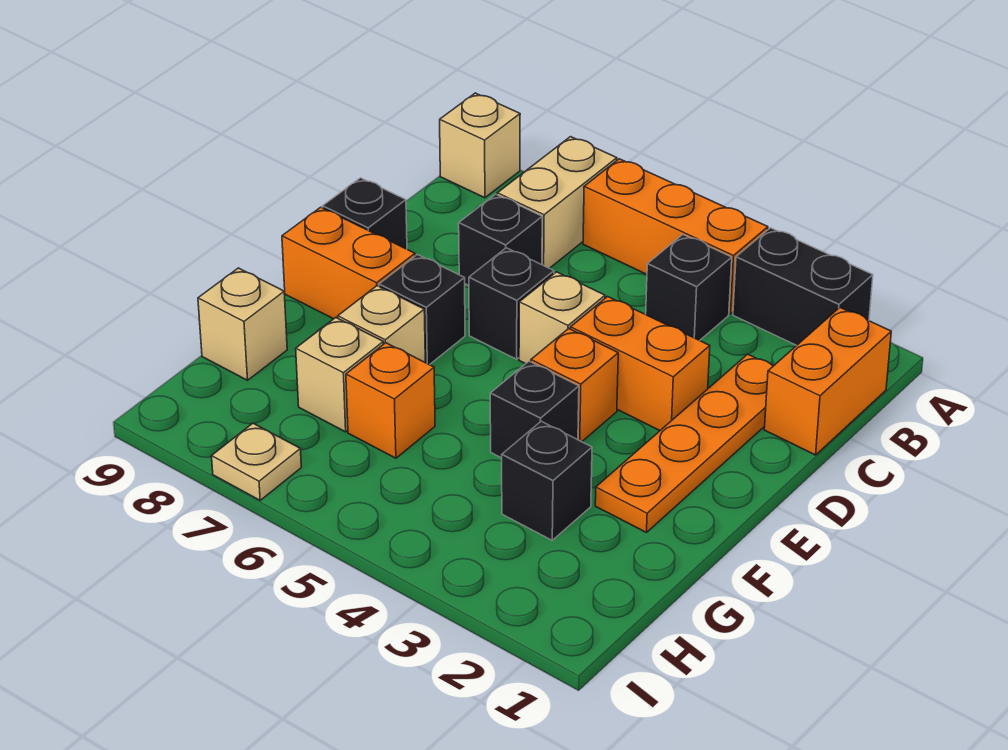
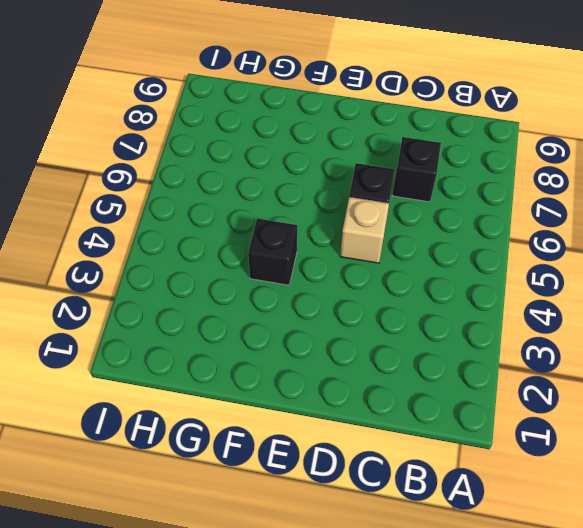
none -> black brick A2:A3 level 1
none -> orange brick A4:A6 level 1
none -> tan brick A7:B7 level 1

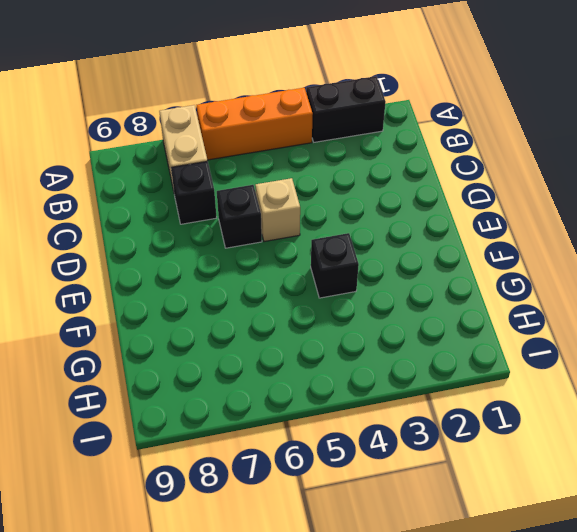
none -> tan brick A9 level 1
none -> orange brick B1:C1 level 1
none -> black brick B4 level 1

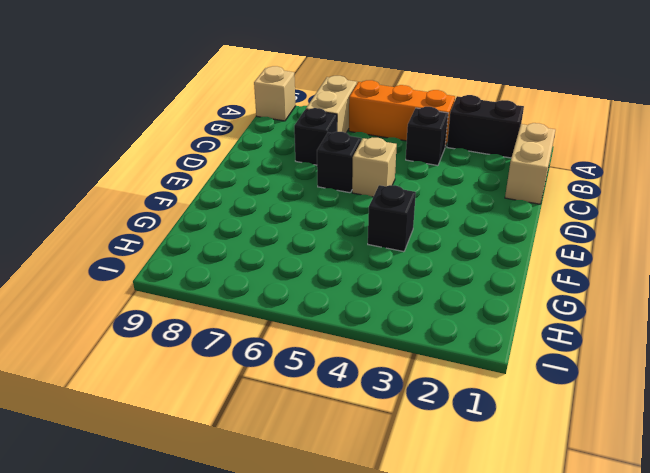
tan brick B1:C1 level 1 -> orange brick B1:C1 level 1
none -> orange plate C2:F2 level 1
none -> orange brick D3:D4 level 1
none -> black brick D9 level 1

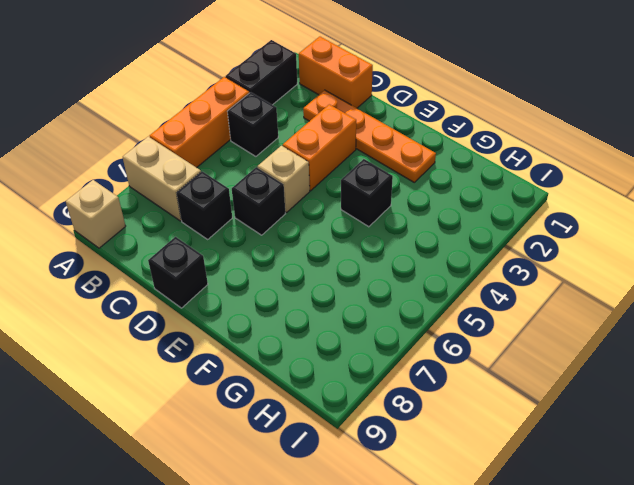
none -> orange brick E4 level 1
none -> black brick E7 level 1
none -> orange brick E8:E9 level 1

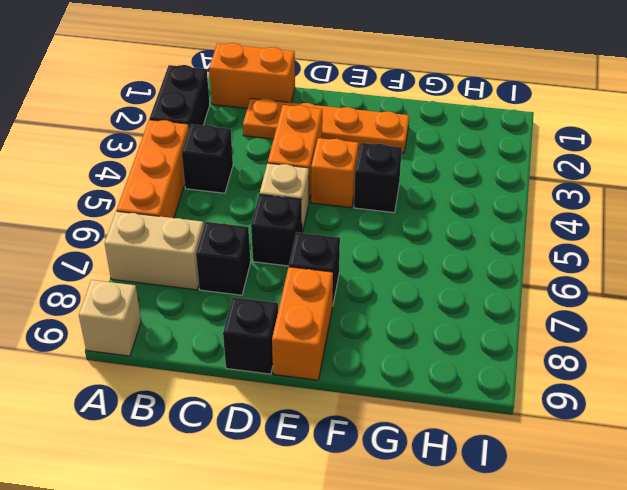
none -> tan brick F7 level 1
none -> black brick G3 level 1
none -> orange brick G6 level 1

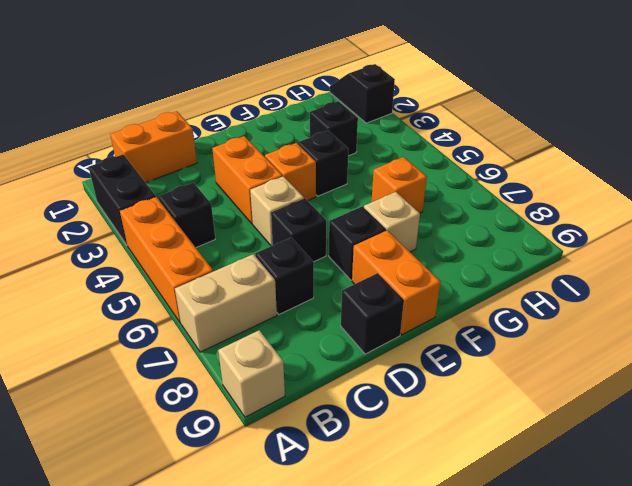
black slope I1:I2 level 1 top 2 -> none
none -> orange plate C2:F2 level 1
none -> tan brick G7 level 1
none -> tan brick G9 level 1

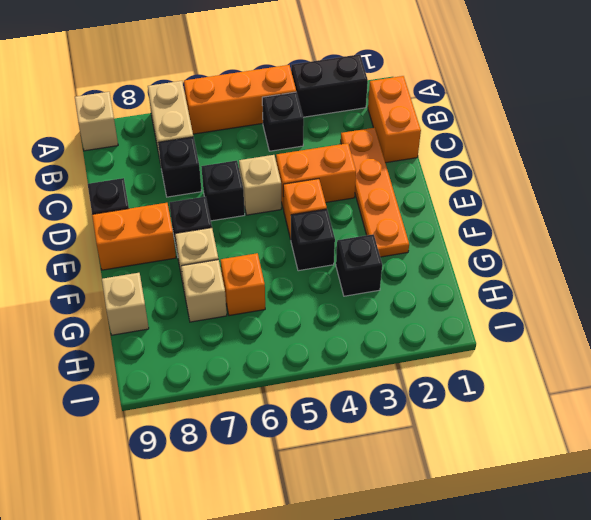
none -> tan plate I7 level 1

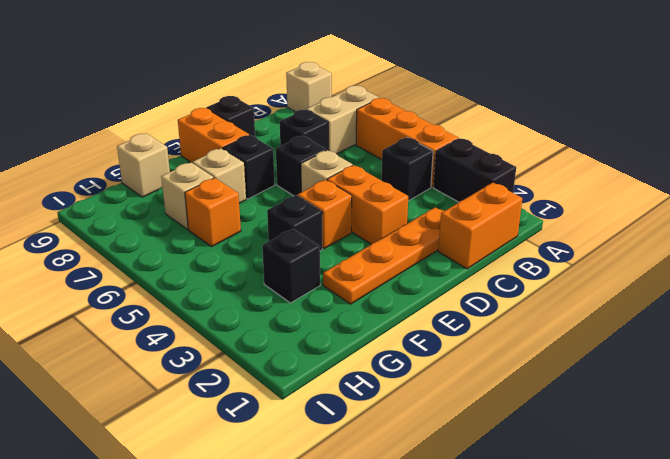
none -> tan plate I7 level 1

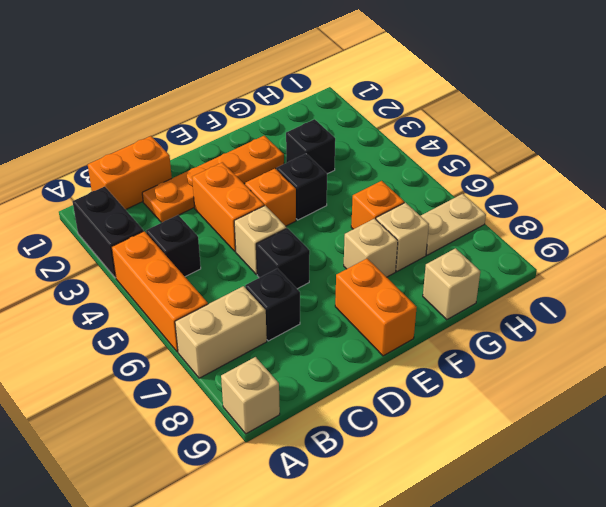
tan plate H7:I7 level 1 -> tan plate I7 level 1
none -> black brick D9 level 1
none -> black brick E7 level 1

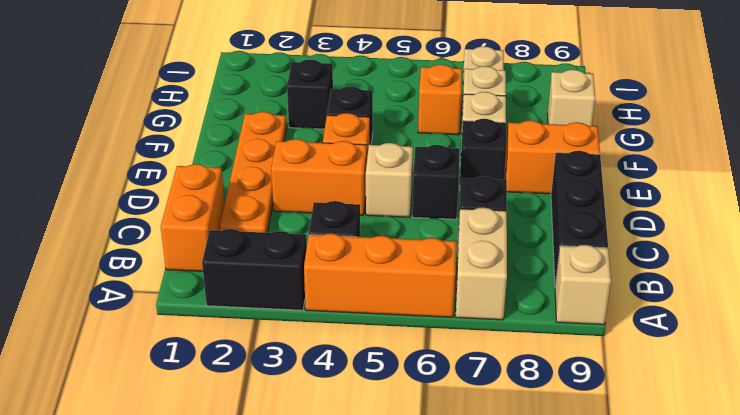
black brick B9:D9 level 1 -> black brick D9 level 1

